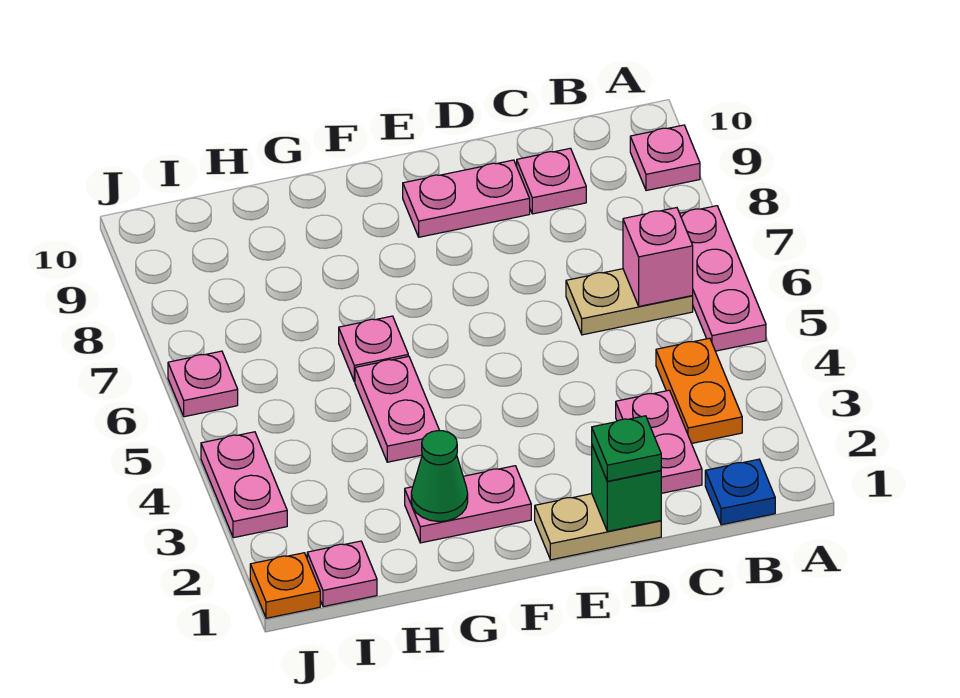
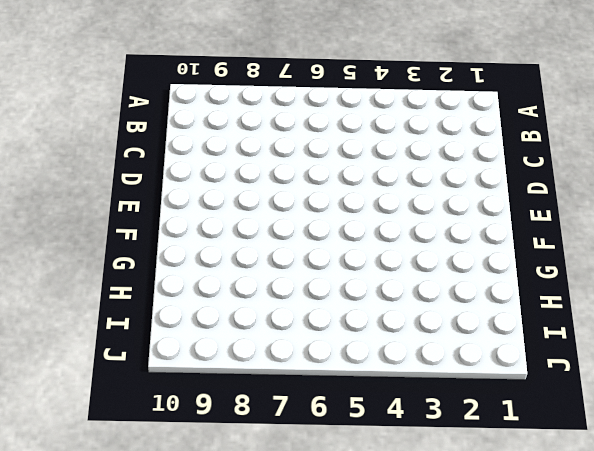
none -> pink plate A5:A7 level 1
none -> pink plate A9 level 1
none -> blue plate B1 level 1

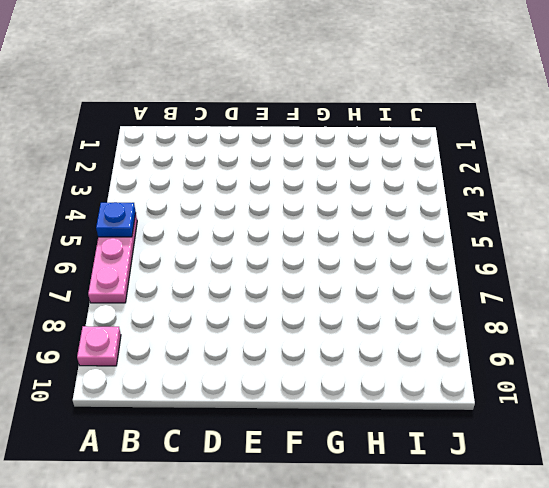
blue plate A5 level 2 -> blue plate B1 level 1
none -> orange plate B3:B4 level 1
none -> tan plate B6:C6 level 1
none -> pink plate C2:C3 level 1

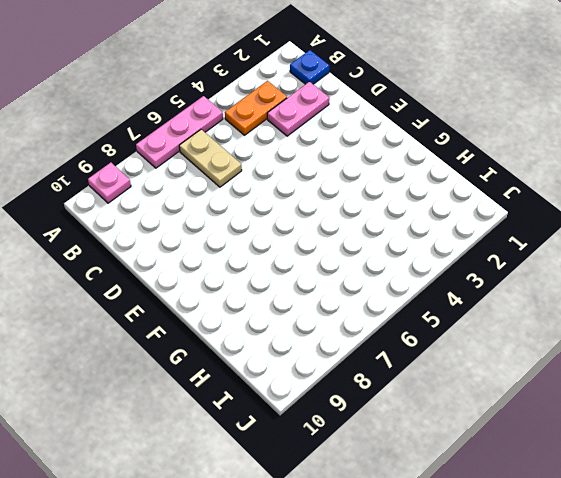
none -> pink plate C9 level 1
none -> tan plate D1:E1 level 1
none -> pink plate D9:E9 level 1

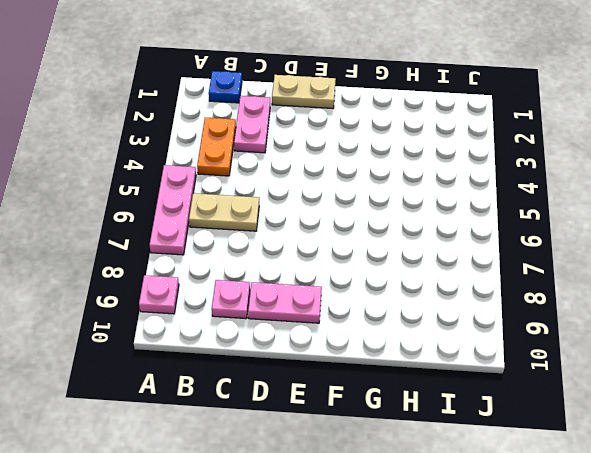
none -> pink plate F2:G2 level 1
none -> pink plate G4:G5 level 1
none -> pink plate G6 level 1

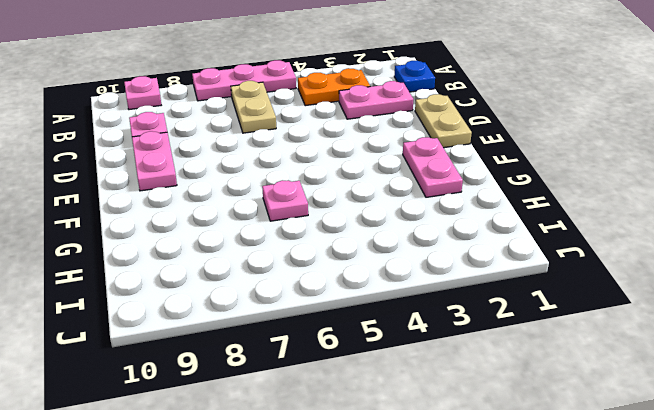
none -> pink plate G4:G5 level 1
none -> pink plate I1 level 1
none -> orange plate J1 level 1

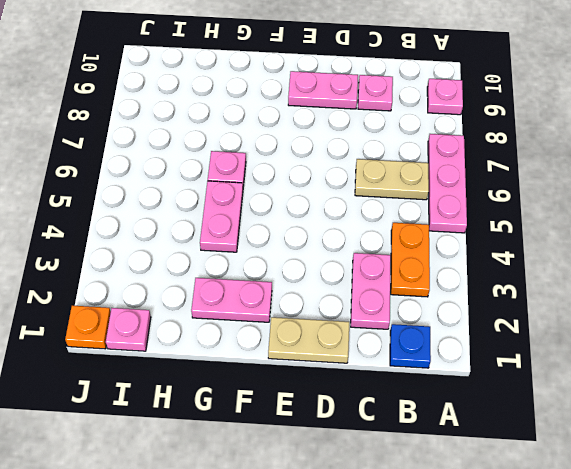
none -> pink plate J3:J4 level 1
none -> pink plate J6 level 1
none -> pink brick B6 level 2

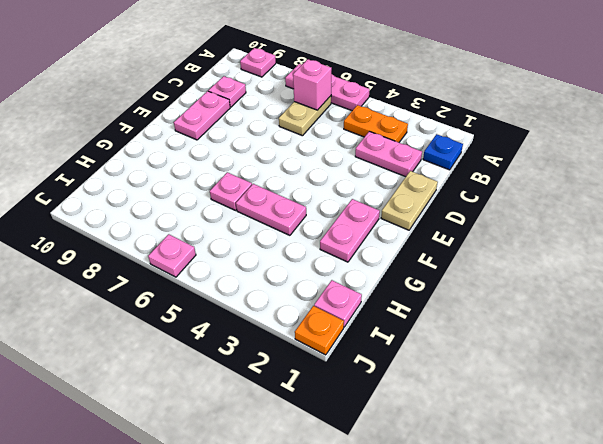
none -> pink plate J3:J4 level 1
none -> green brick D1 level 2
none -> green cone G2 level 2

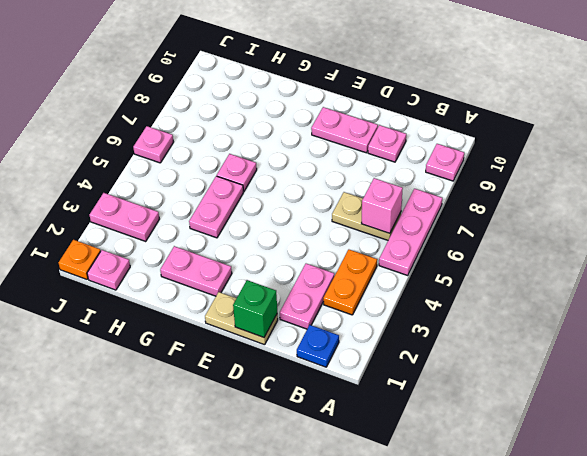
pink plate I3:J3 level 1 -> pink plate J3:J4 level 1
none -> green cone G2 level 2
none -> green plate D1 level 3

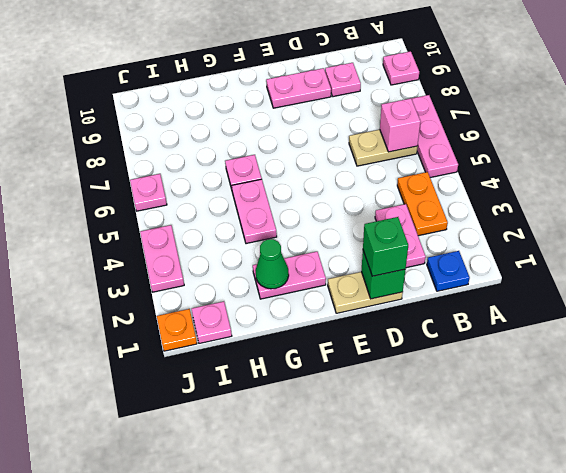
green brick D1 level 3 -> green plate D1 level 3

